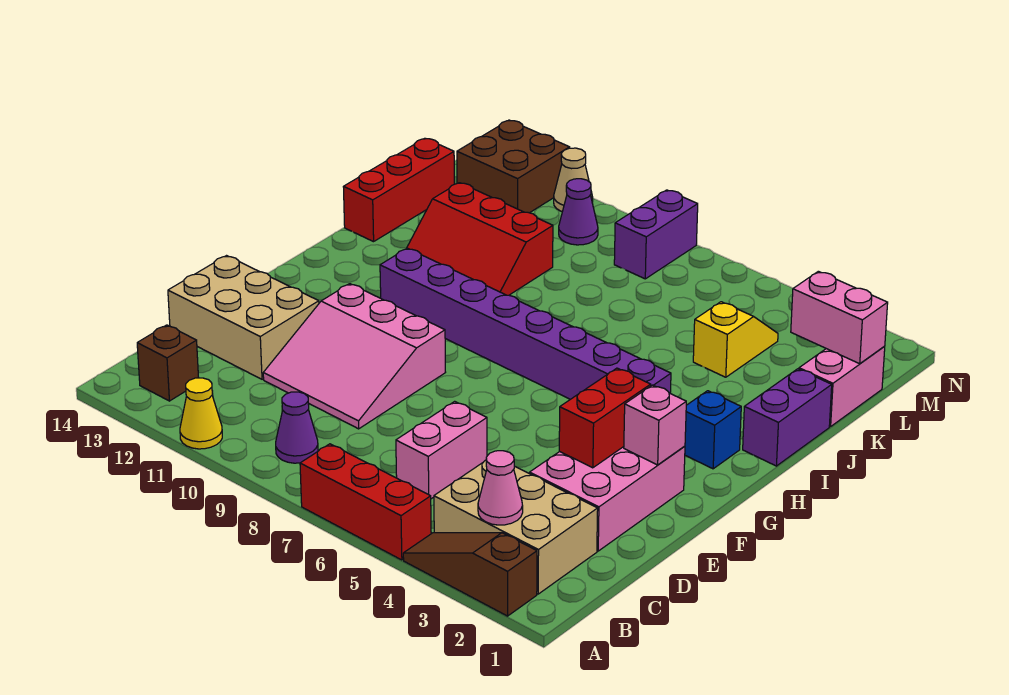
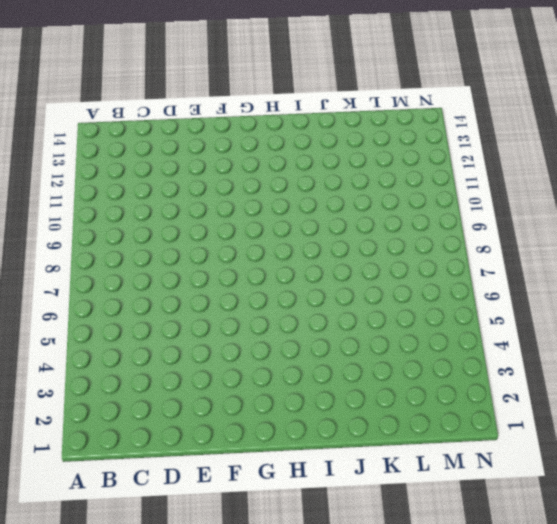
none -> brown slope A2:A4 level 1 top 2
none -> red brick A5:A7 level 1
none -> yellow cone A11 level 1

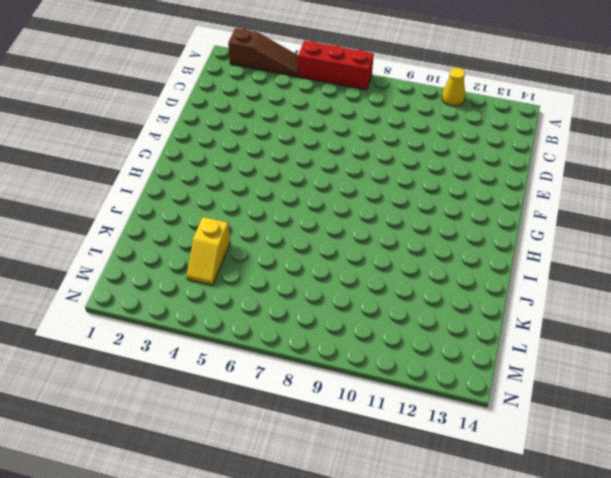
none -> tan brick B2:C4 level 1
none -> purple cone B9 level 1
none -> brown brick B13 level 1

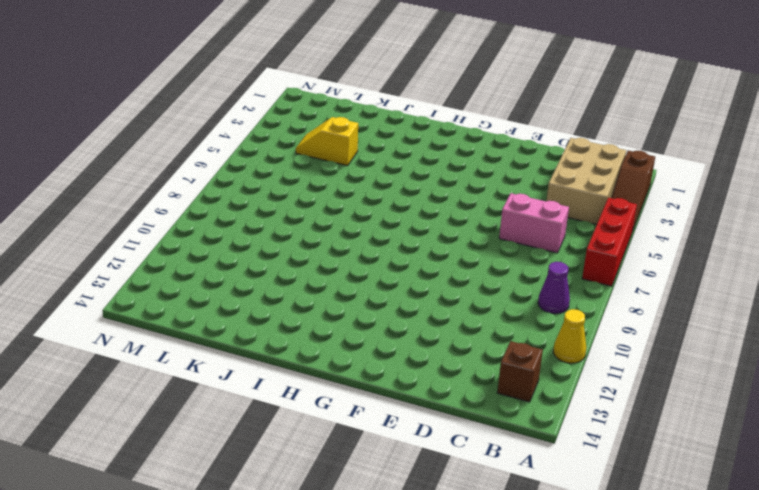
none -> pink brick D2:F3 level 1
none -> pink slope D9:F11 level 1 top F
none -> tan brick D12:E14 level 1

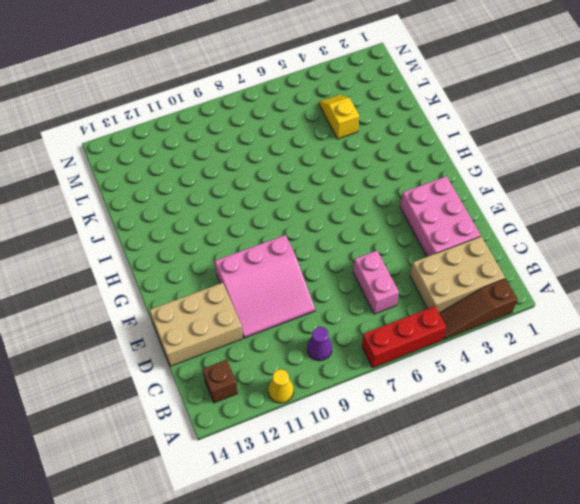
none -> blue brick H2 level 1
none -> purple brick H4:H11 level 1
none -> purple brick I1:J1 level 1

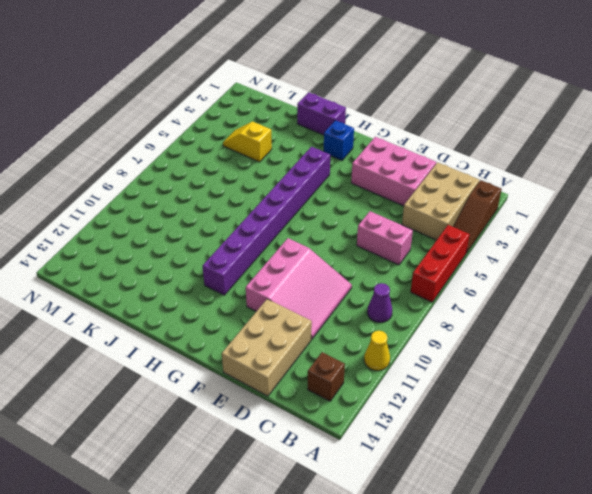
none -> red slope J10:K12 level 1 top K
none -> red brick J14:L14 level 1
none -> pink brick K1:L1 level 1

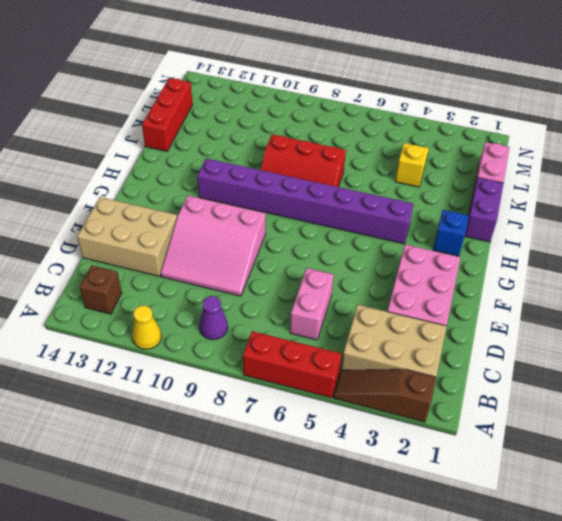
red slope I7:J9 level 1 top J -> red slope J10:K12 level 1 top K
none -> purple brick M8:N8 level 1
none -> purple cone M10 level 1
none -> brown brick M12:N13 level 1

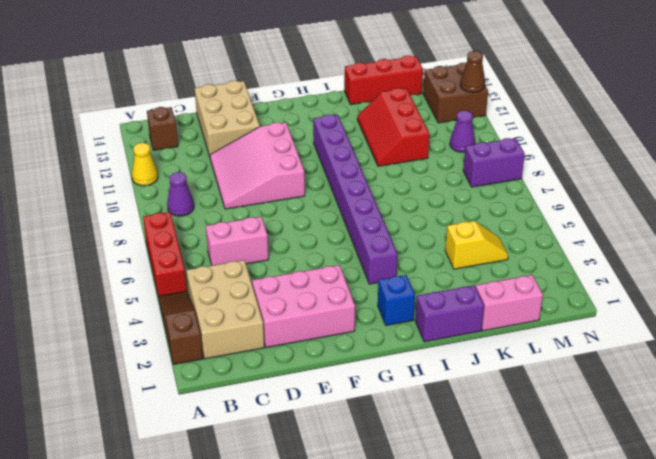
brown cone N12 level 2 -> none
none -> tan cone N11 level 1
none -> pink cone B3 level 2
none -> red brick E3:F3 level 2

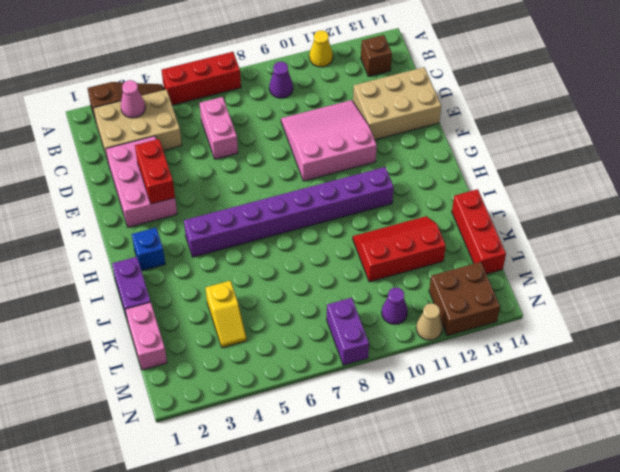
none -> pink brick F2 level 2
none -> pink brick L1:L2 level 2

